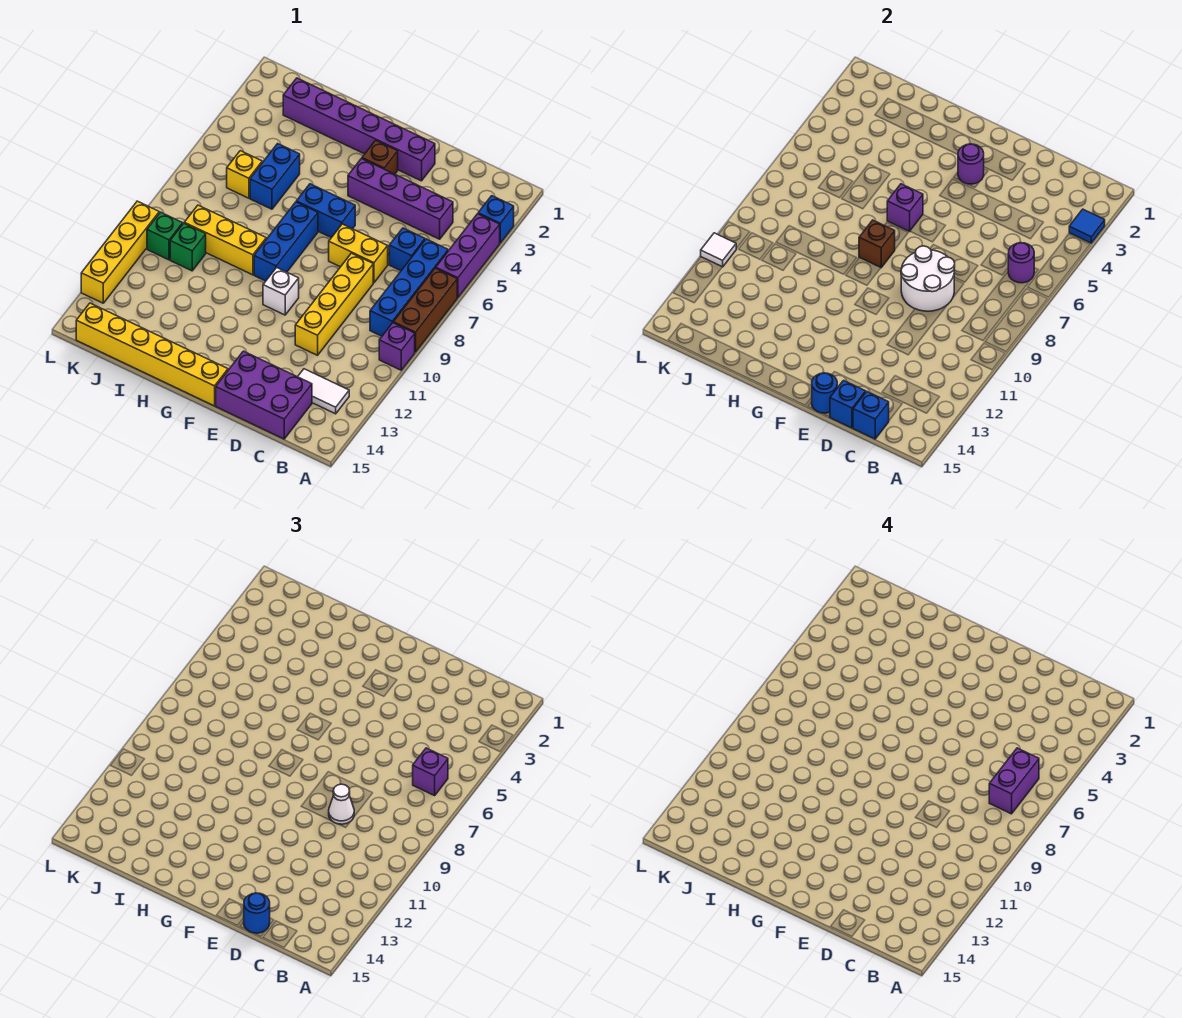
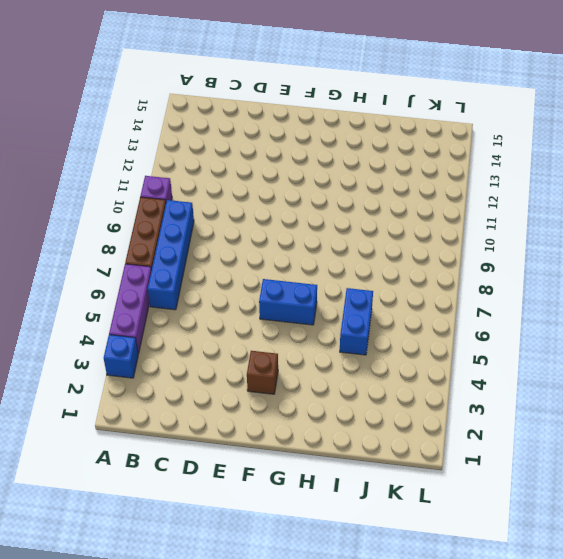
none -> white tile B13:C13 level 1
none -> purple brick C4:F4 level 1
none -> blue brick C6 level 1
none -> purple brick C14:E15 level 1

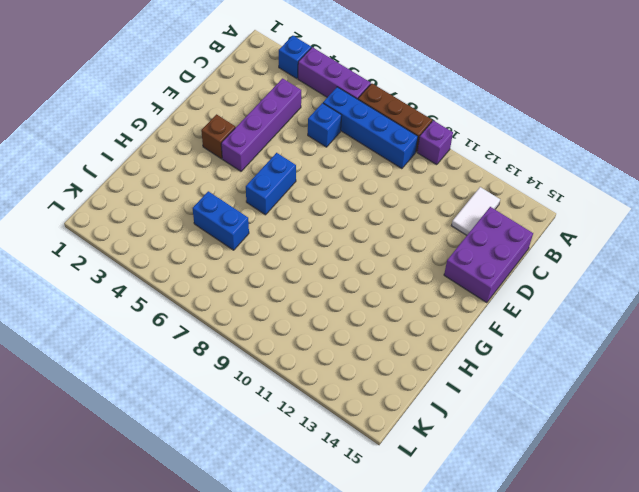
none -> yellow brick D7:E7 level 1
none -> yellow brick D8:D11 level 1
none -> purple brick E2:J2 level 1
none -> white brick F10 level 1

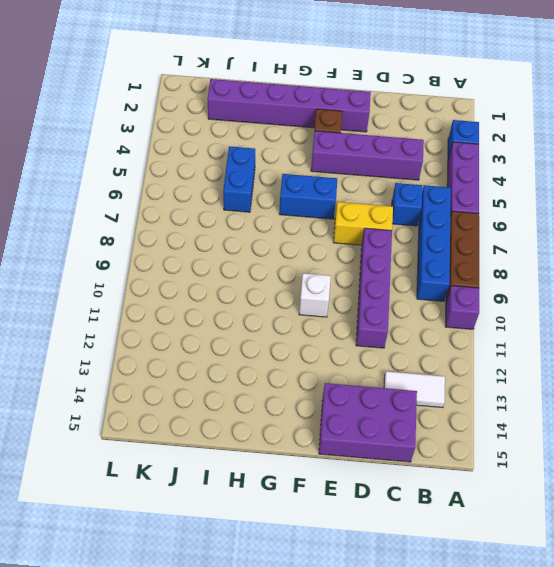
purple brick D8:D11 level 1 -> yellow brick D8:D11 level 1
none -> yellow brick F15:K15 level 1
none -> blue brick G7:G9 level 1
none -> yellow brick H9:J9 level 1
none -> yellow brick J6 level 1

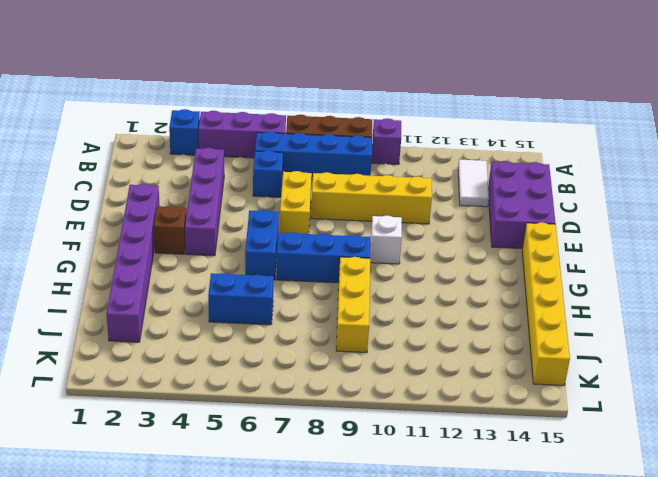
none -> yellow brick J6 level 1
none -> green brick J10 level 1
none -> green brick K10 level 1
none -> yellow brick L10:L13 level 1

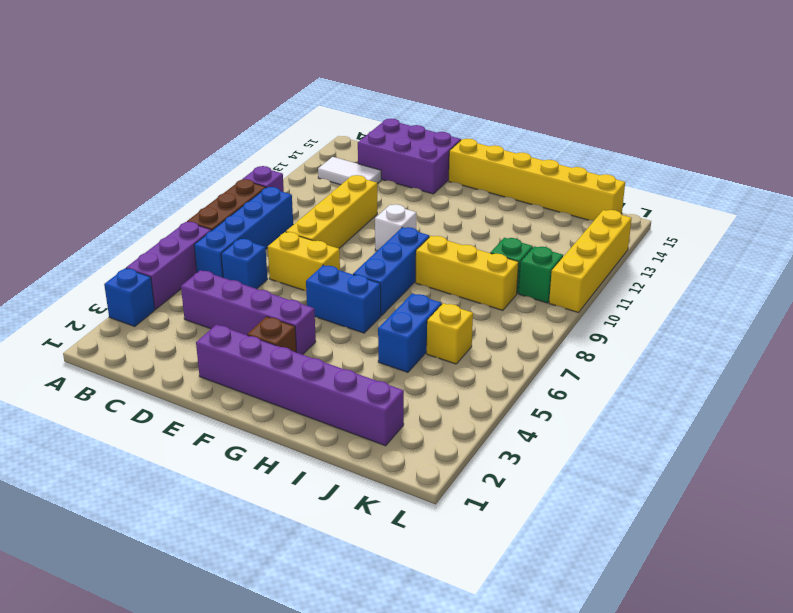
none -> blue tile A3 level 2
none -> purple round brick B6 level 2
none -> blue brick C15 level 2
none -> white round brick D8:E9 level 2

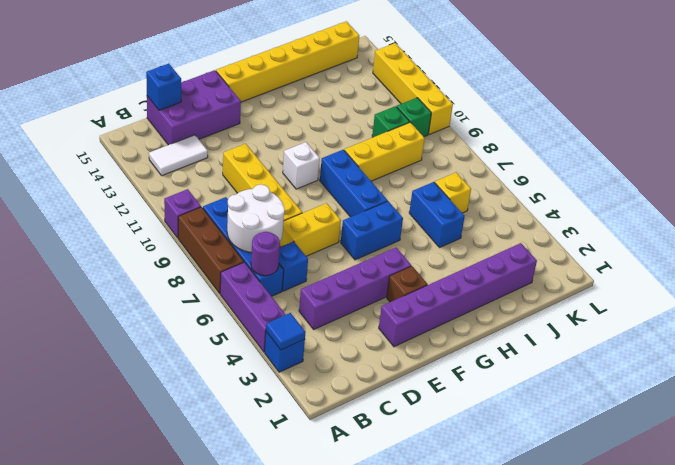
white round brick B7:C8 level 2 -> white round brick D8:E9 level 2
none -> blue brick D15 level 2
none -> blue round brick E15 level 2
none -> purple round brick F3 level 2
none -> purple brick G6 level 2

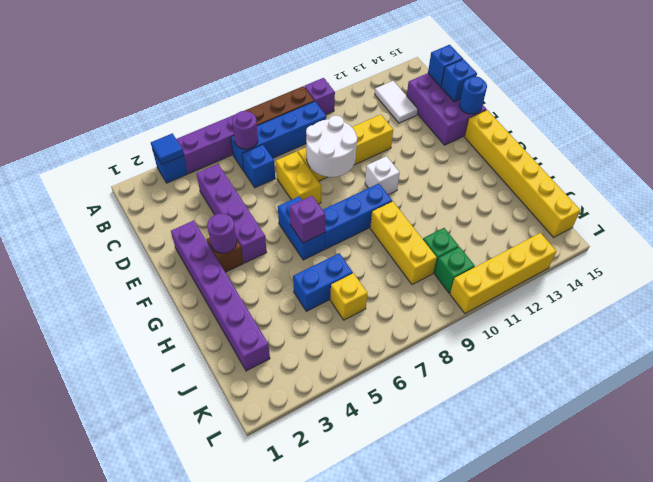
none -> brown brick G8 level 2
none -> white tile L11 level 2
none -> purple brick B6 level 3
none -> white cone D9 level 3

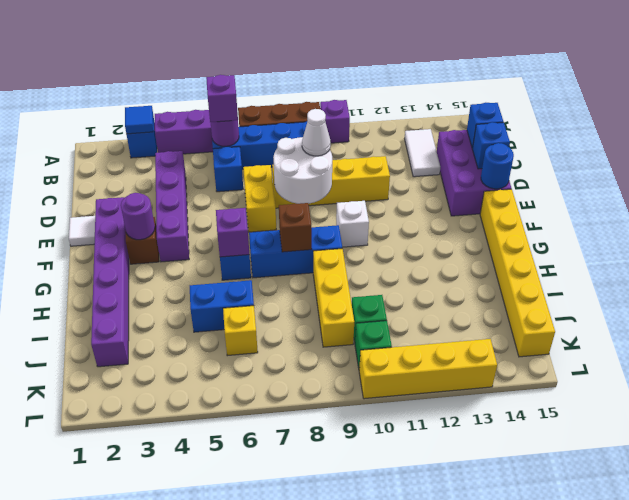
white tile E1 level 1 -> white tile L11 level 2
none -> blue round brick D15 level 3
none -> purple brick B6:B7 level 4

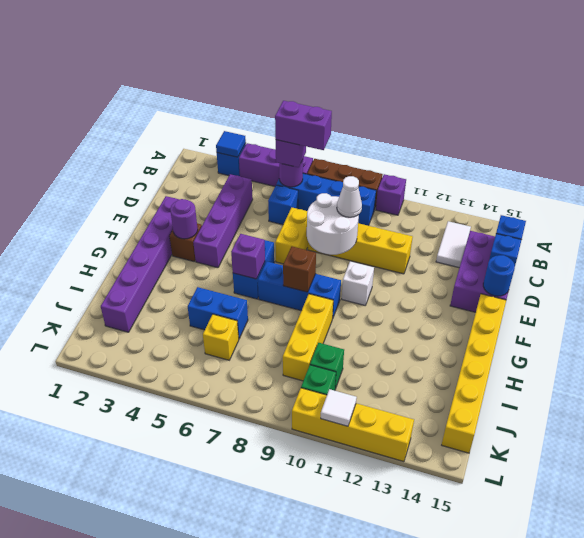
none -> blue round brick D15 level 3

